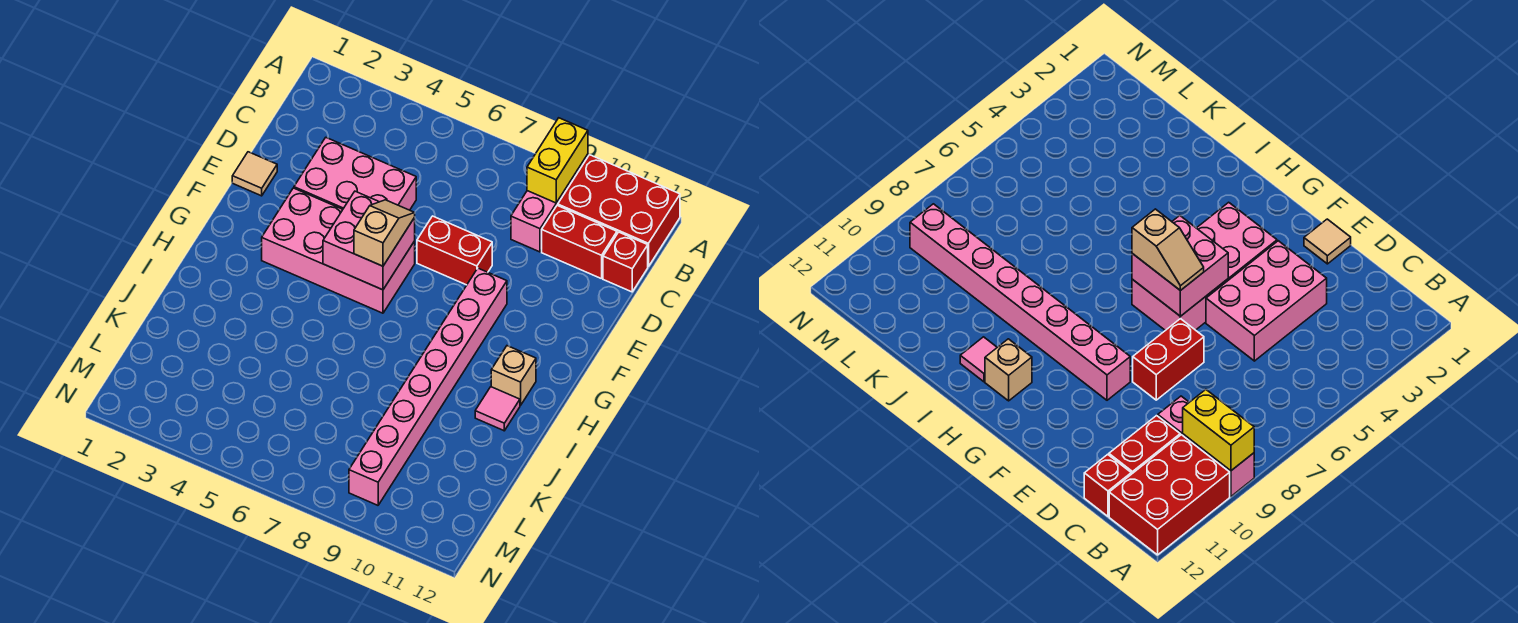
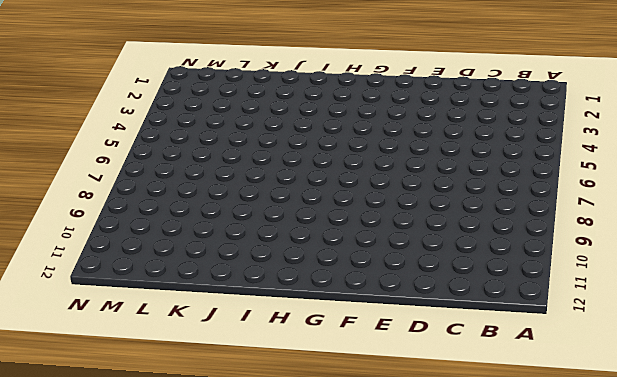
none -> pink brick A9:C9 level 1
none -> red brick A10:B12 level 1
none -> red brick C10:C11 level 1

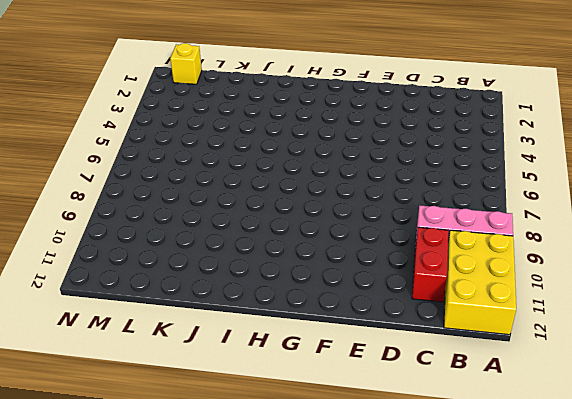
yellow brick A10:B12 level 1 -> red brick A10:B12 level 1
yellow brick M1 level 1 -> none
none -> red brick C12 level 1
none -> pink brick D3:E5 level 1
none -> tan tile E1 level 1

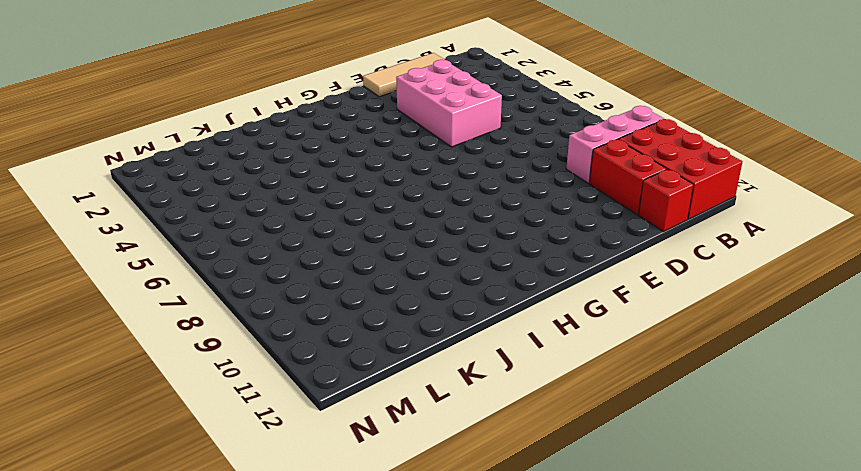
tan tile C1:E1 level 1 -> tan tile E1 level 1
none -> red brick E7:E8 level 1
none -> pink brick F3:G6 level 1
none -> pink brick F9:M9 level 1

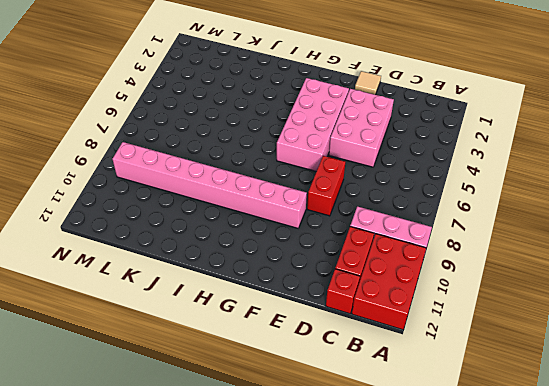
none -> tan brick H11 level 1
none -> pink tile I11 level 1
none -> yellow brick A9:B9 level 2

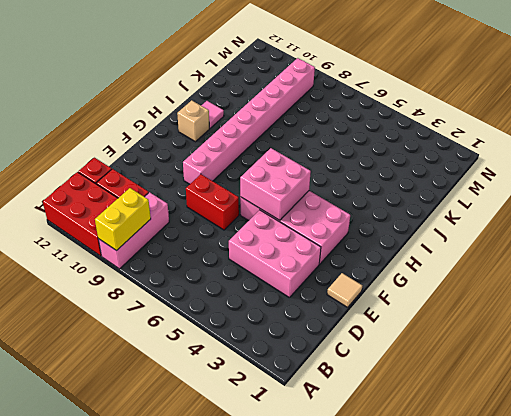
none -> tan slope F6:G6 level 3 top G

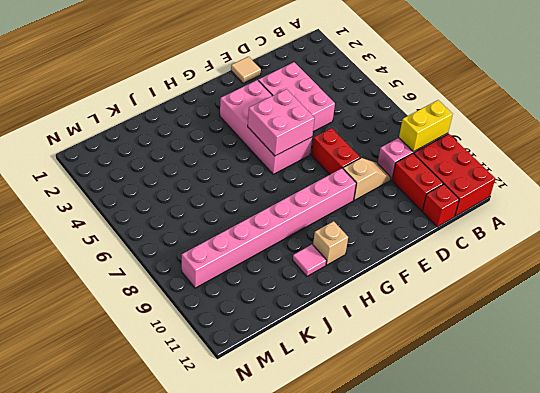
tan slope D9:E9 level 1 top E -> tan slope F6:G6 level 3 top G

